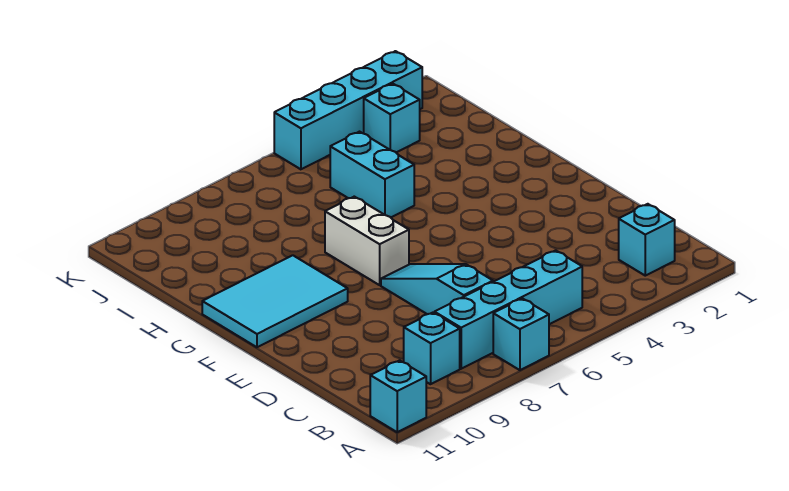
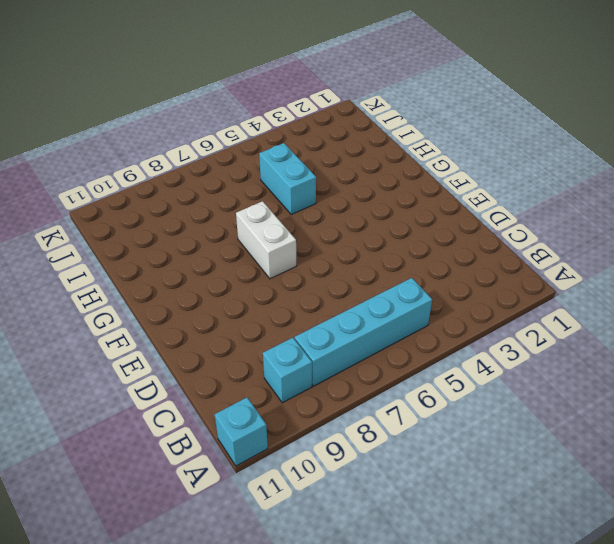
none -> cyan brick A7 level 1
none -> cyan brick B2 level 1

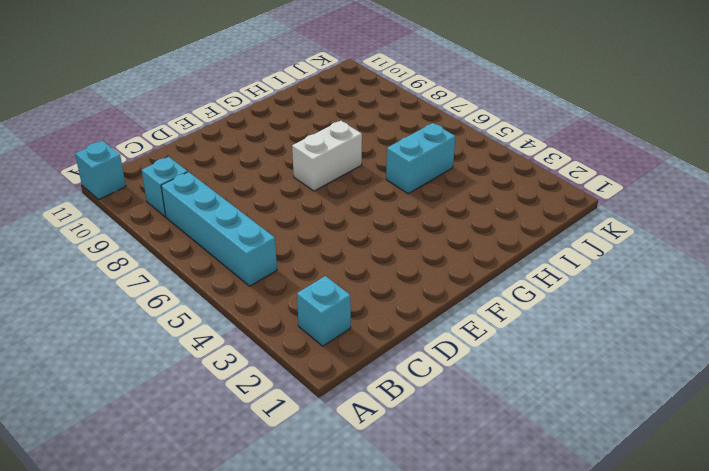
none -> cyan brick A7 level 1
none -> cyan slope C7:E7 level 1 top C

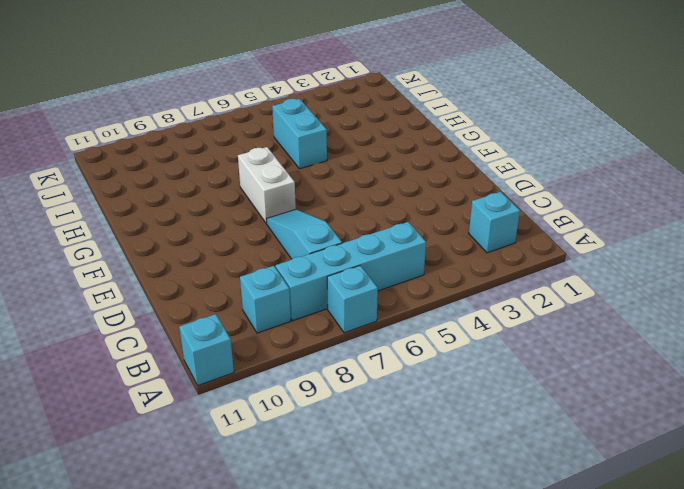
none -> cyan tile F9:G11 level 1
none -> cyan brick J3 level 1

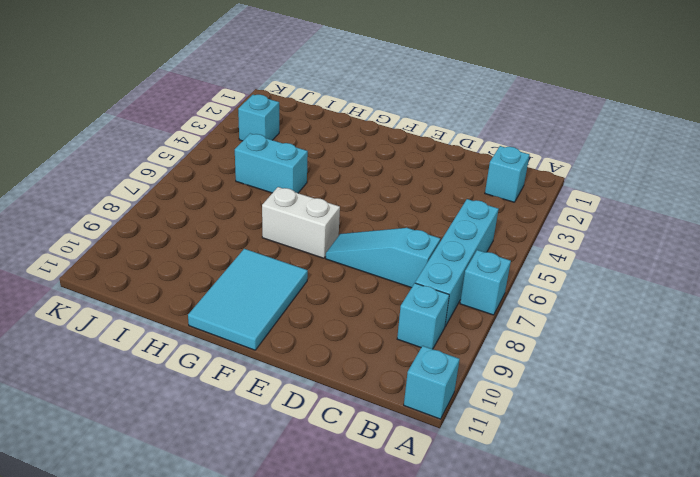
none -> cyan brick K2:K5 level 1

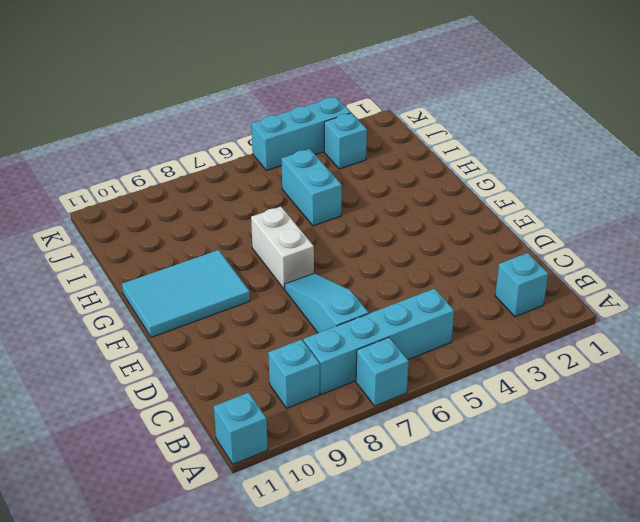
cyan brick K3:K5 level 1 -> cyan brick K2:K5 level 1

